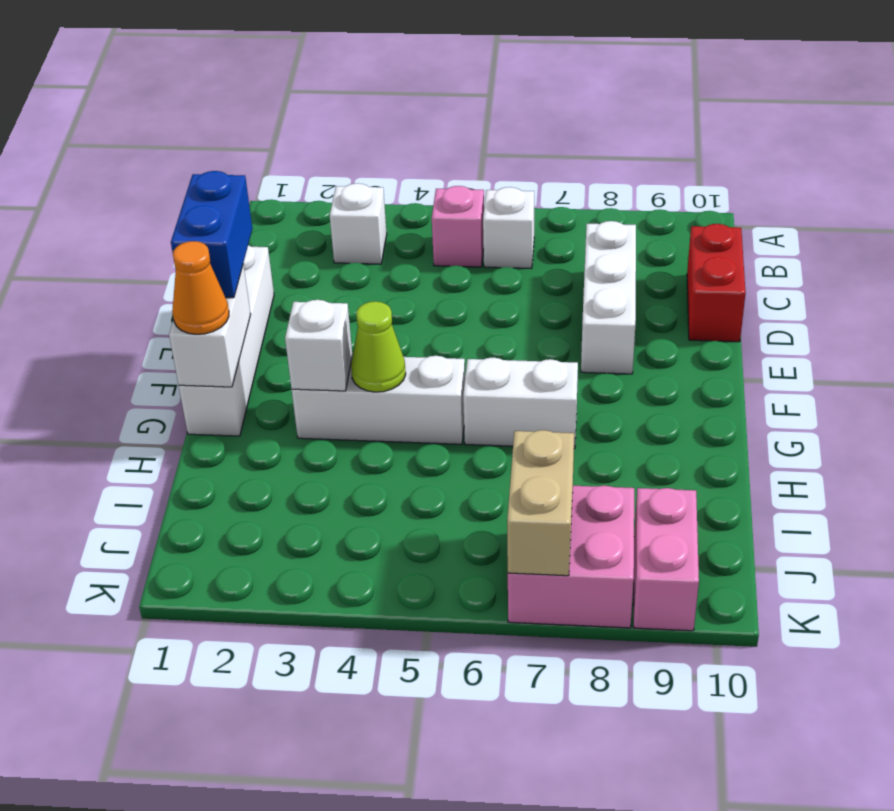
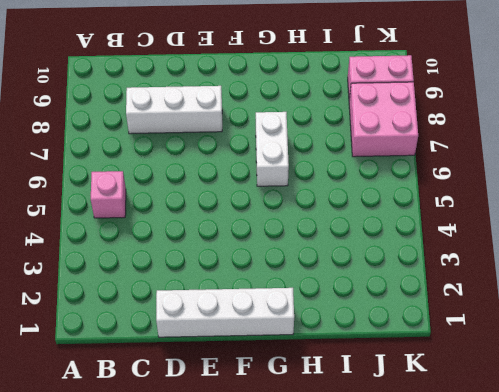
none -> white brick B3 level 1
none -> white brick B6 level 1
none -> red brick C10:D10 level 1

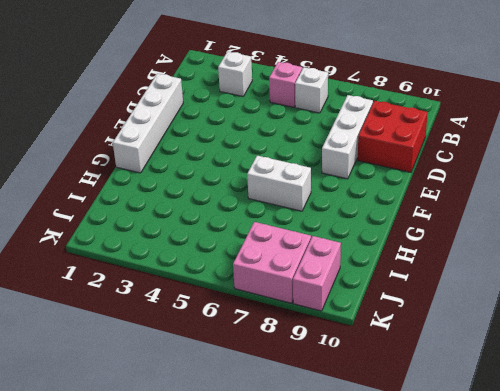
red brick C9:D10 level 1 -> red brick C10:D10 level 1
none -> white brick G3:G5 level 1
none -> white brick F1:G1 level 2
none -> white brick G3 level 2

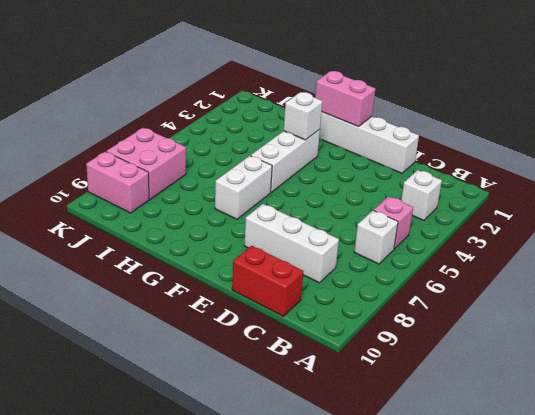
pink brick F1:G1 level 2 -> white brick F1:G1 level 2
none -> lime cone G4 level 2
none -> tan brick J7:K7 level 2
none -> blue brick E1:F1 level 3

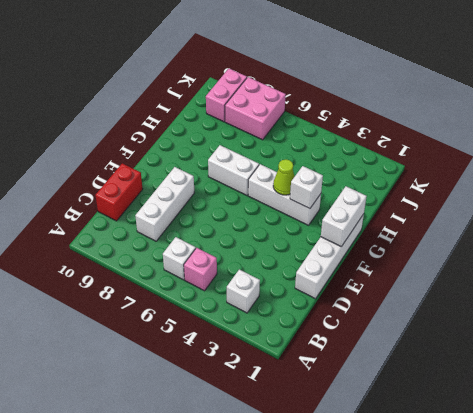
none -> tan brick J7:K7 level 2
none -> blue brick E1:F1 level 3
none -> orange cone G1 level 3

